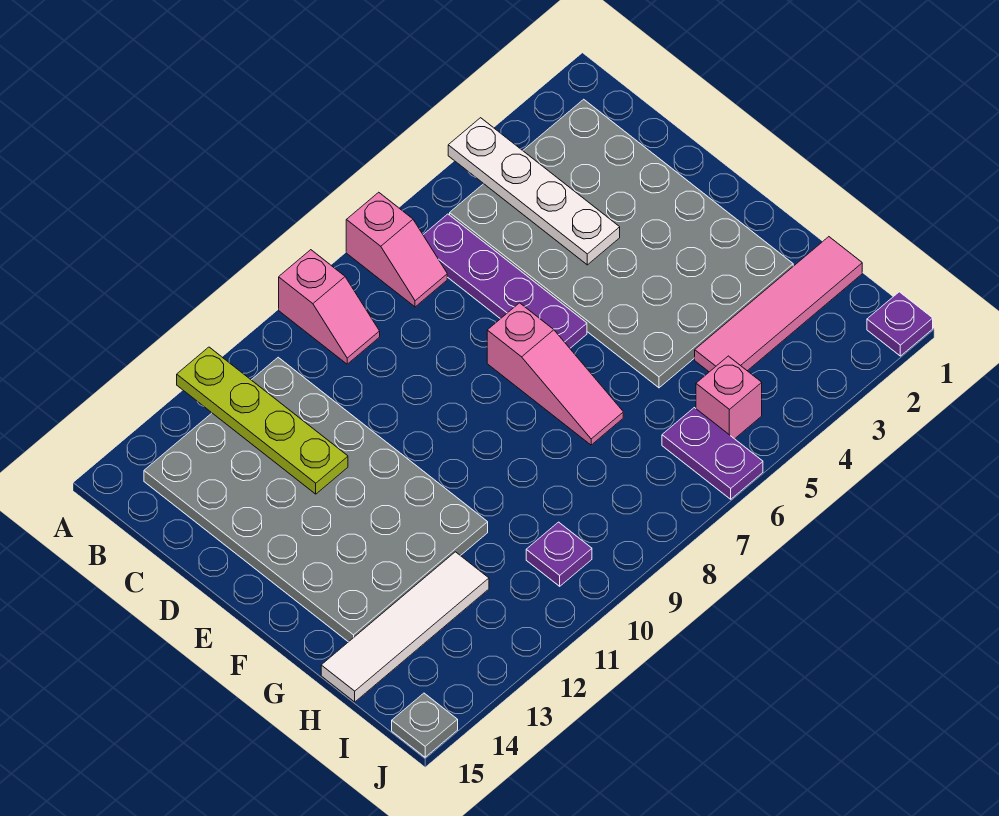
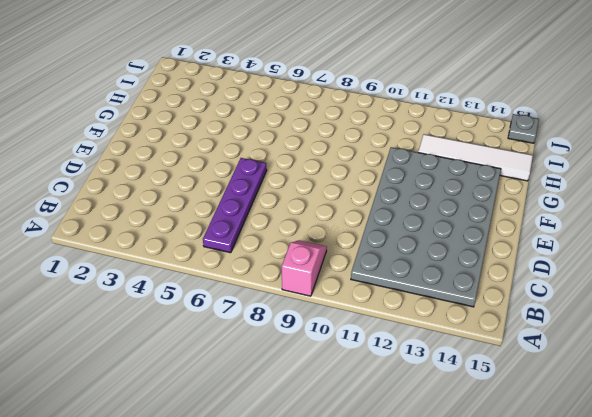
none -> pink slope A7:B7 level 1 top A
none -> grey plate B2:G5 level 1
none -> pink slope E7:G7 level 1 top E

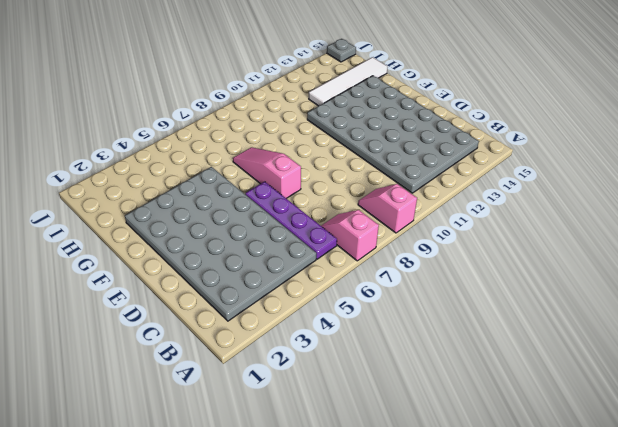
none -> pink tile H1:H4 level 1
none -> pink brick I5 level 1
none -> purple plate I6:J6 level 1

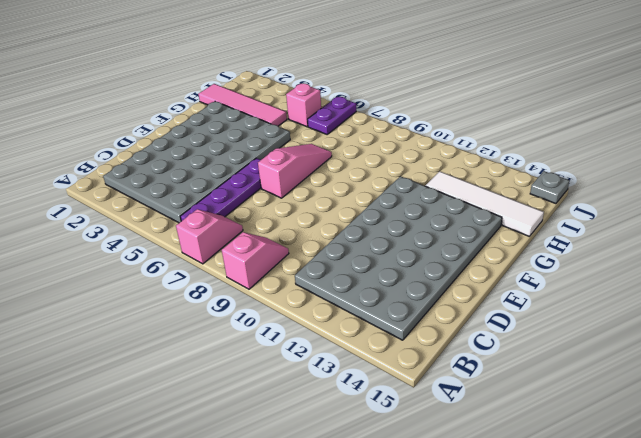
none -> purple plate I10 level 1
none -> purple plate J1 level 1
none -> white plate A4:D4 level 2

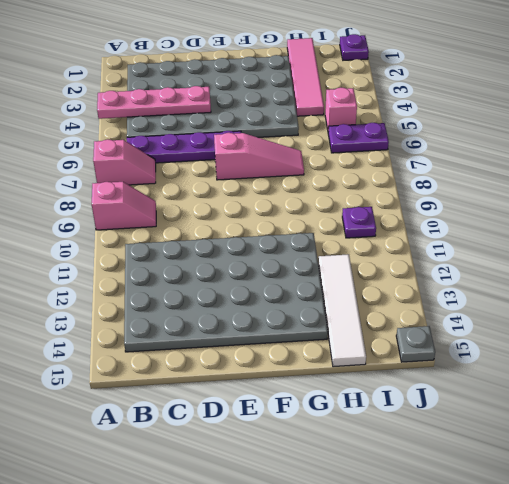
pink plate A4:D4 level 2 -> white plate A4:D4 level 2
none -> lime plate A12:D12 level 2

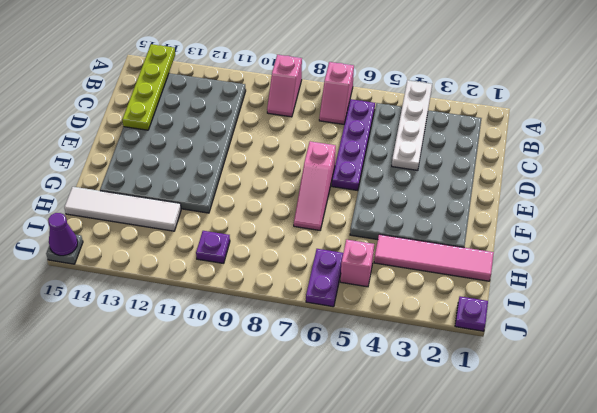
lime plate A14:D14 level 2 -> lime plate A12:D12 level 2
purple cone J15 level 2 -> none

